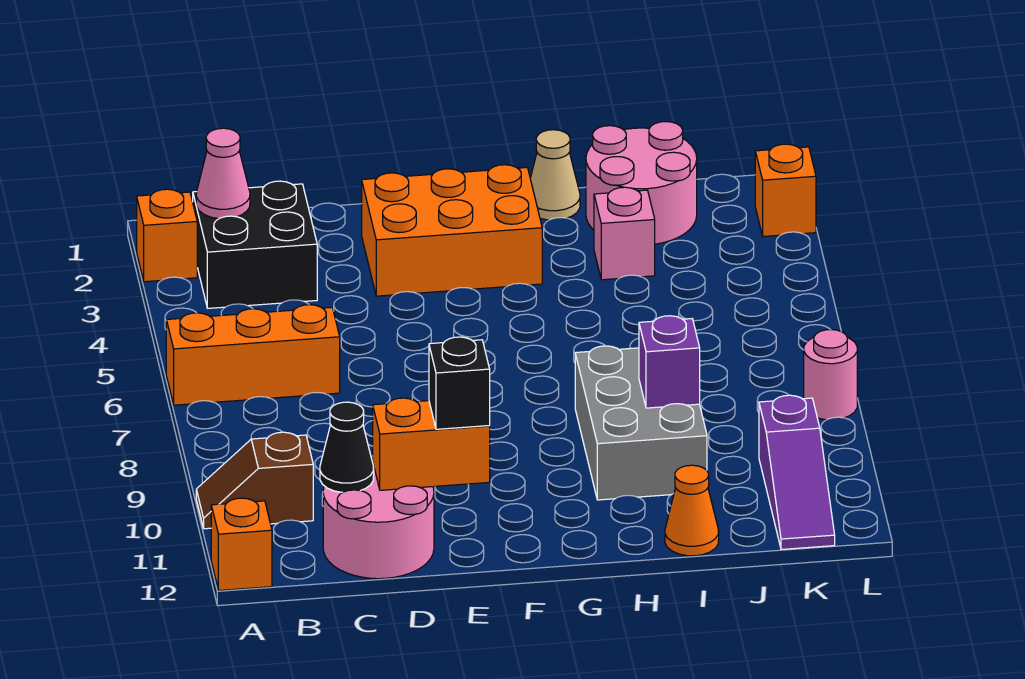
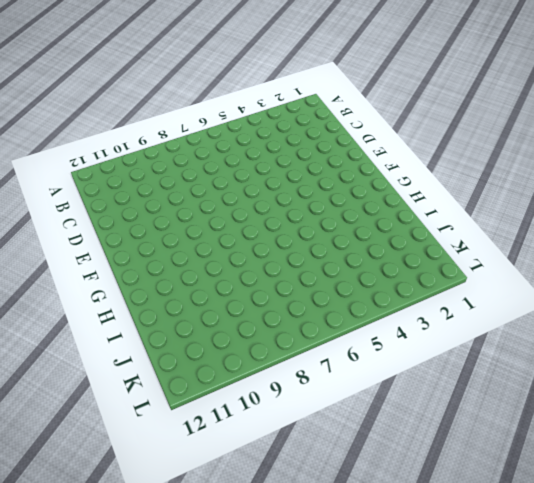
none -> orange brick A2 level 1
none -> orange brick A6:C6 level 1
none -> brown slope A10:B10 level 1 top B

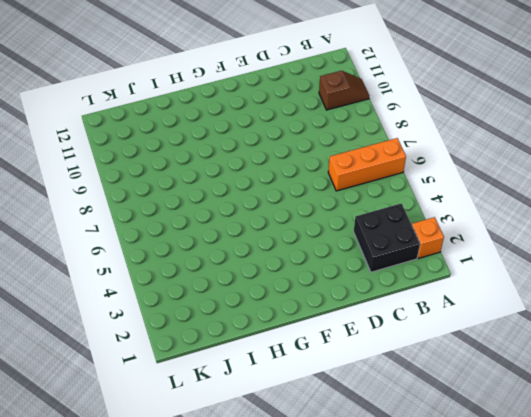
none -> orange brick A12 level 1
none -> pink round brick C11:D12 level 1
none -> orange brick E2:G3 level 1

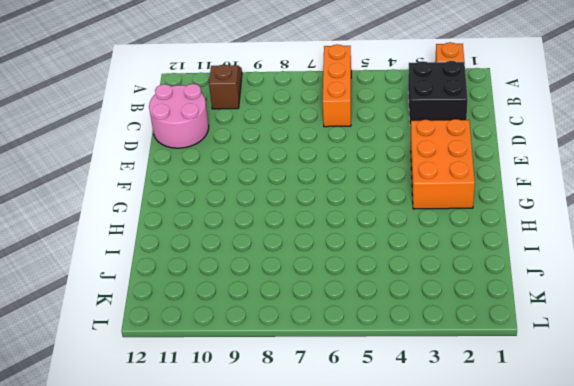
none -> orange brick A12 level 1
none -> tan cone H1 level 1
none -> grey brick H8:I10 level 1

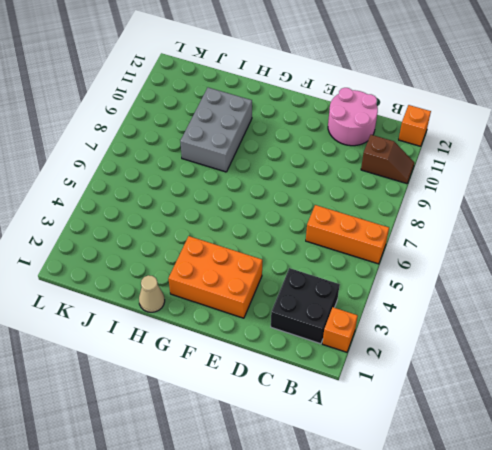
none -> pink round brick I1:J2 level 1
none -> pink brick I3 level 1
none -> orange cone I12 level 1

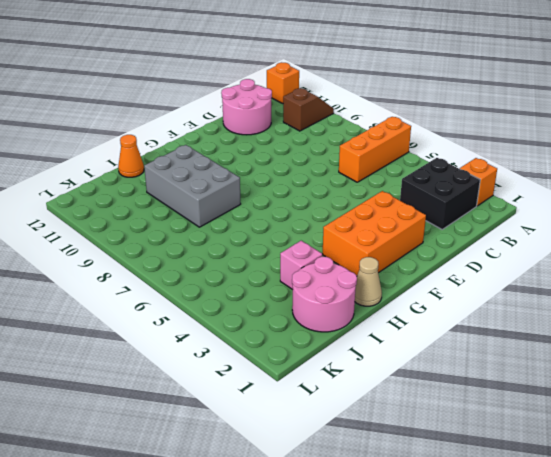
none -> purple slope K10:K12 level 1 top 10
none -> orange brick L2 level 1
none -> pink round brick L8 level 1

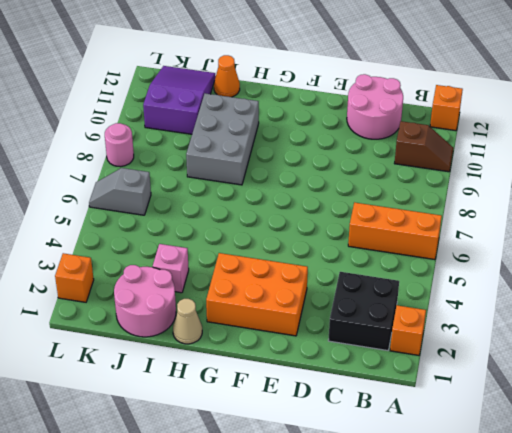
purple slope J10:K12 level 1 top 10 -> purple slope K10:K12 level 1 top 10
grey slope K6:L6 level 1 top K -> none
none -> pink cone B2 level 2
none -> black cone C11 level 2
none -> orange brick D11:E11 level 2

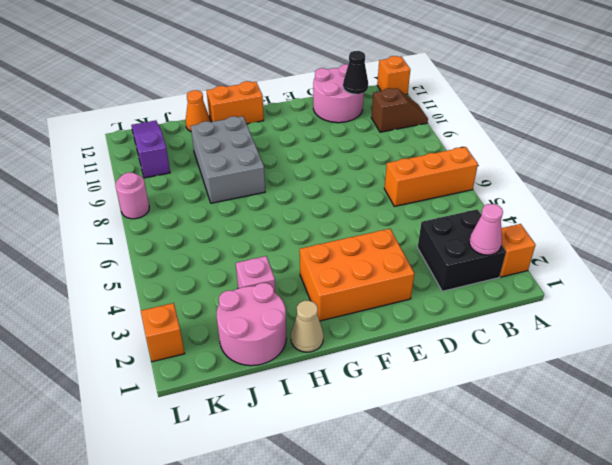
orange brick G12:H12 level 1 -> orange brick D11:E11 level 2
none -> purple brick I9 level 2
none -> black brick E11 level 3

